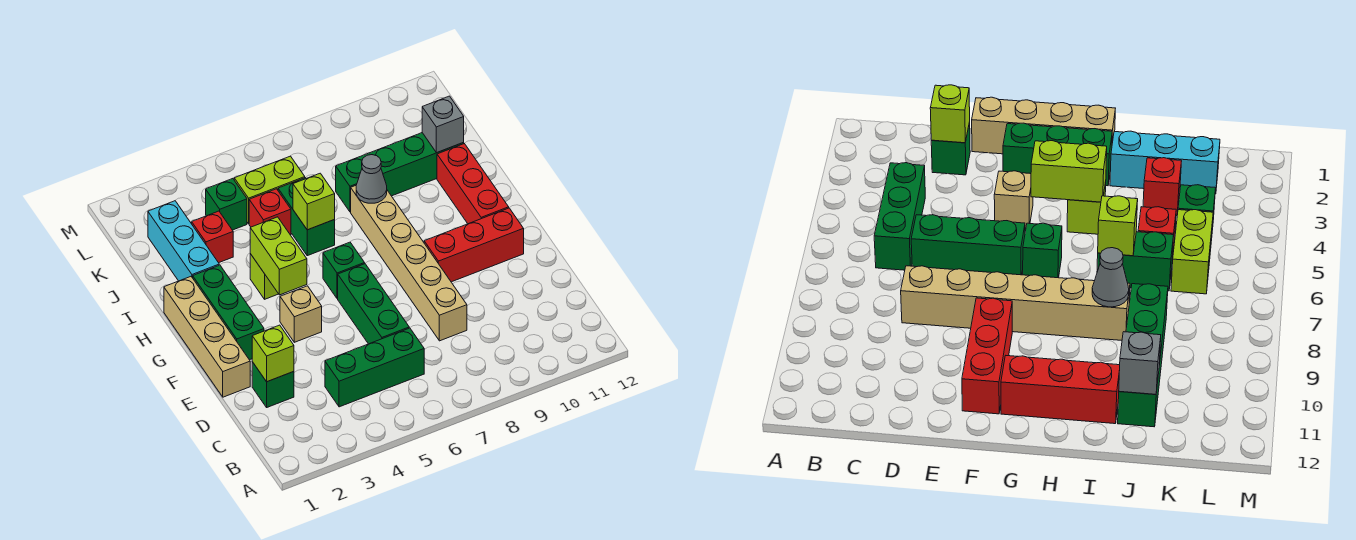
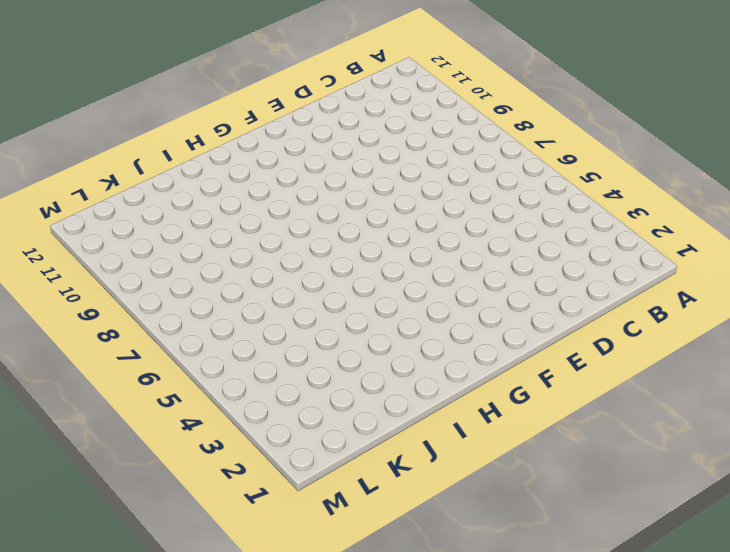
none -> green brick C4:C6 level 1
none -> green brick D2 level 1
none -> green brick D6:F6 level 1

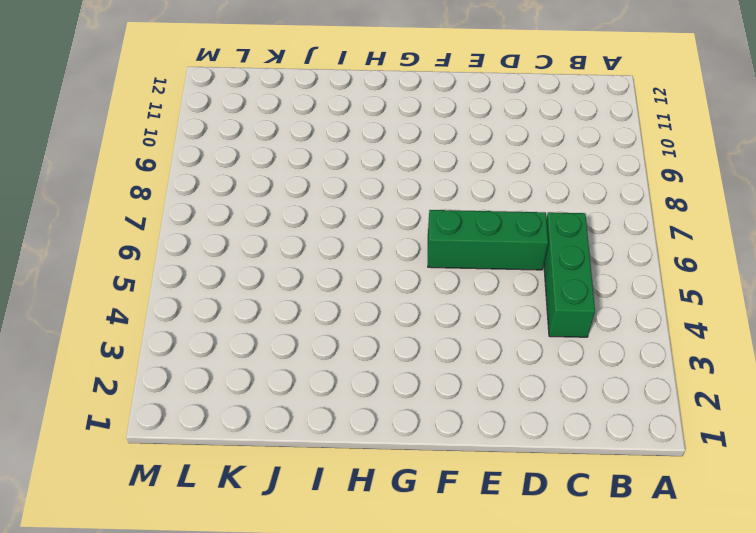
none -> green brick D2 level 1
none -> tan brick D8:I8 level 1
none -> tan brick E1:H1 level 1

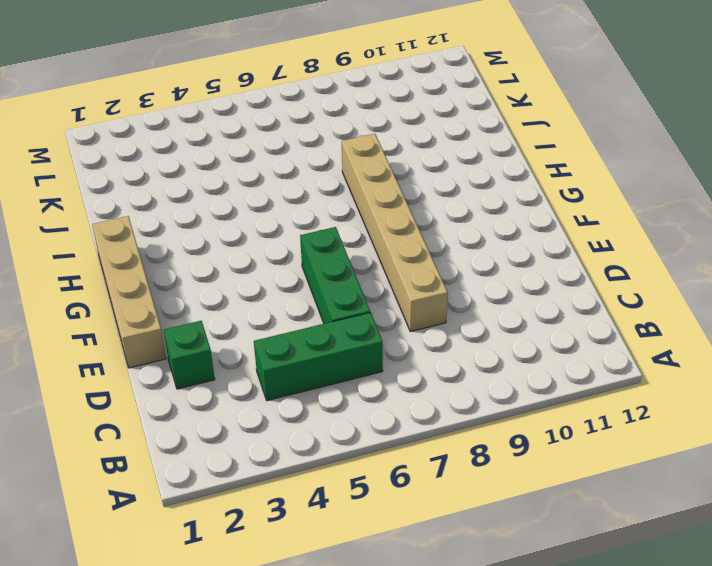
none -> green brick F2:H2 level 1
none -> tan brick F4 level 1
none -> red brick F9:F11 level 1

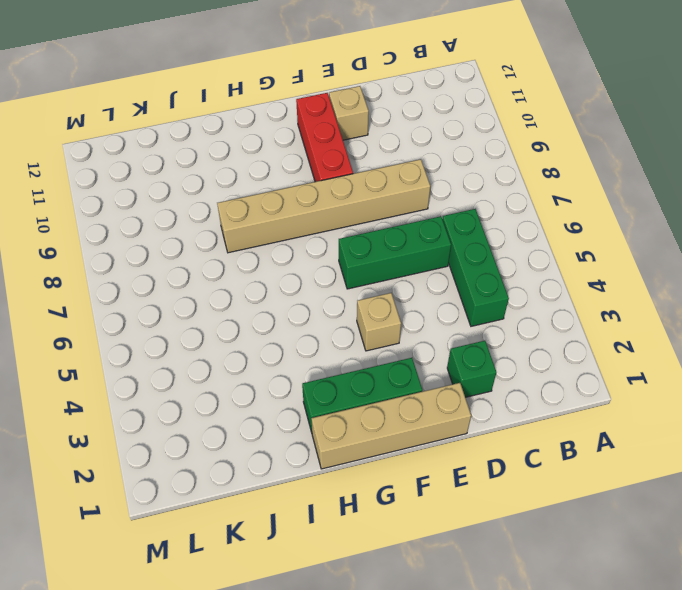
tan brick E11 level 1 -> none
none -> green brick G6 level 1
none -> red brick G11:I11 level 1
none -> lime brick H4 level 1

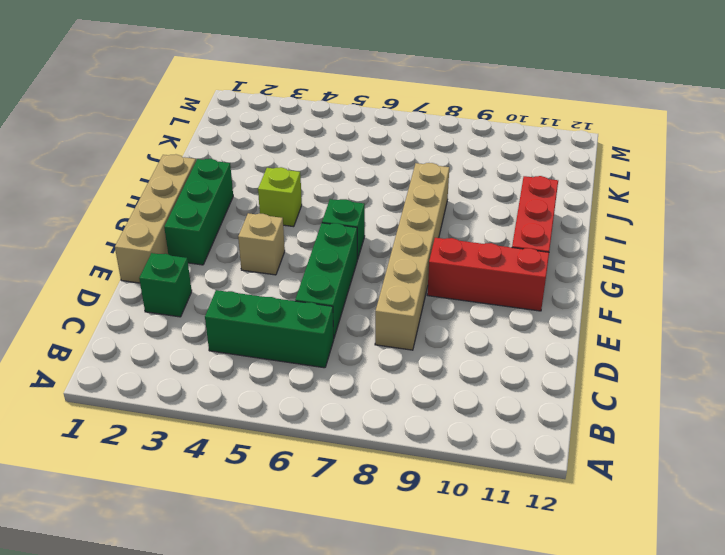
none -> cyan brick I2:K2 level 1
none -> green brick I6:J6 level 1
none -> red brick J3 level 1

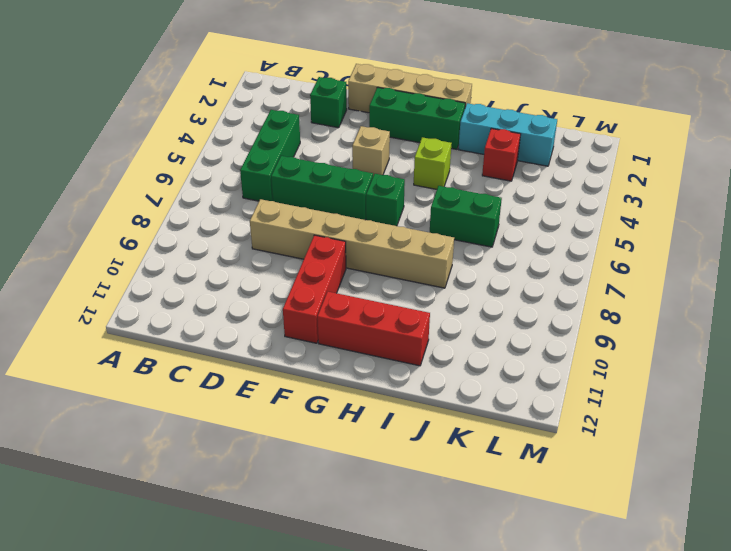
none -> red brick J5 level 1
none -> green brick J8:J11 level 1
none -> green brick K4 level 1

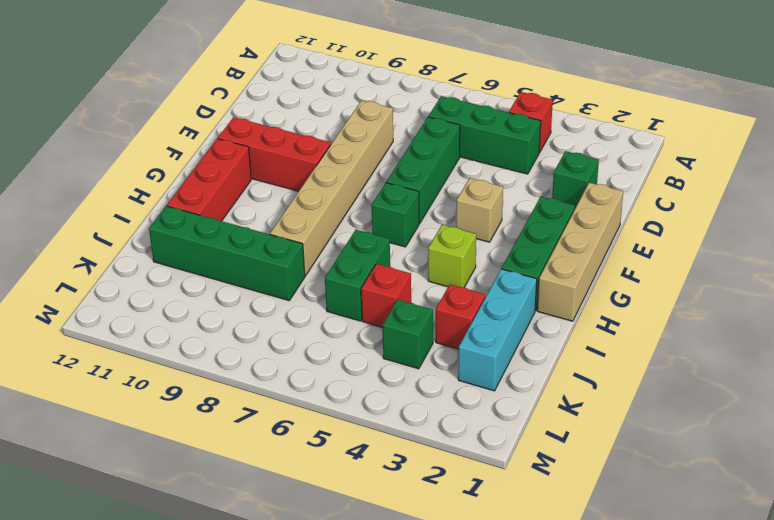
red brick B4 level 1 -> none
none -> lime brick K5:K6 level 1
none -> lime brick D2 level 2
none -> lime brick G4:H4 level 2

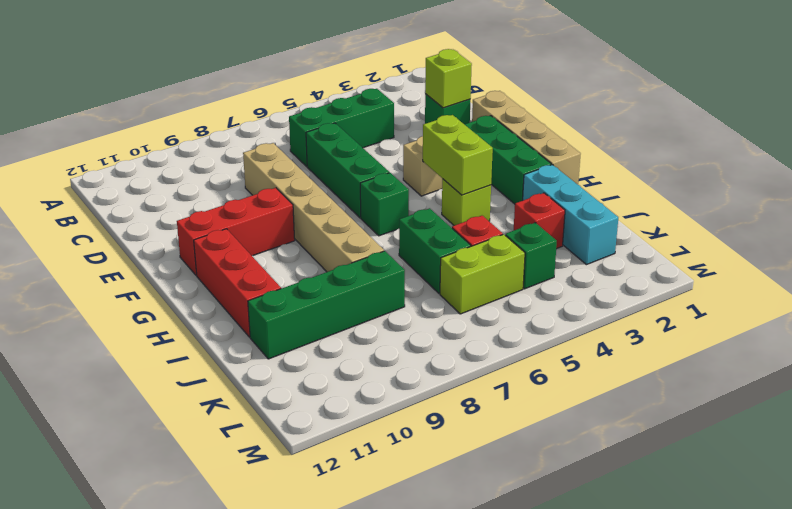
none -> lime brick I6 level 2
none -> grey cone I8 level 2
none -> grey brick J11 level 2

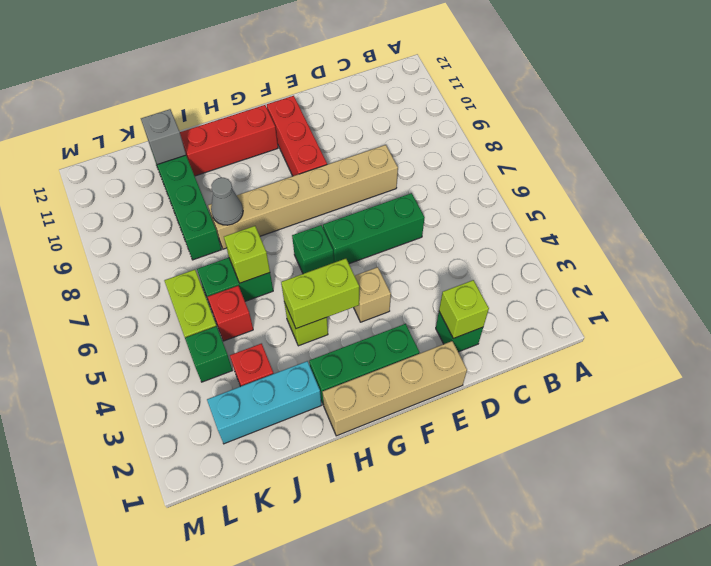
none -> green brick C4:C6 level 1

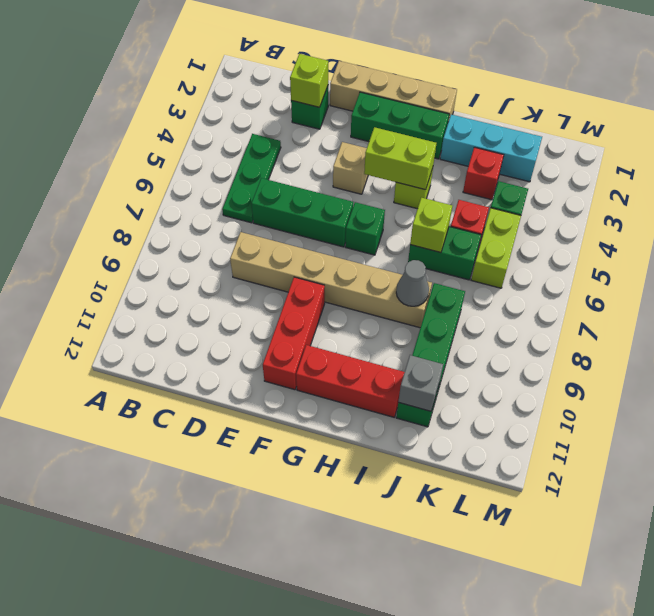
green plate C4:C6 level 1 -> green brick C4:C6 level 1

